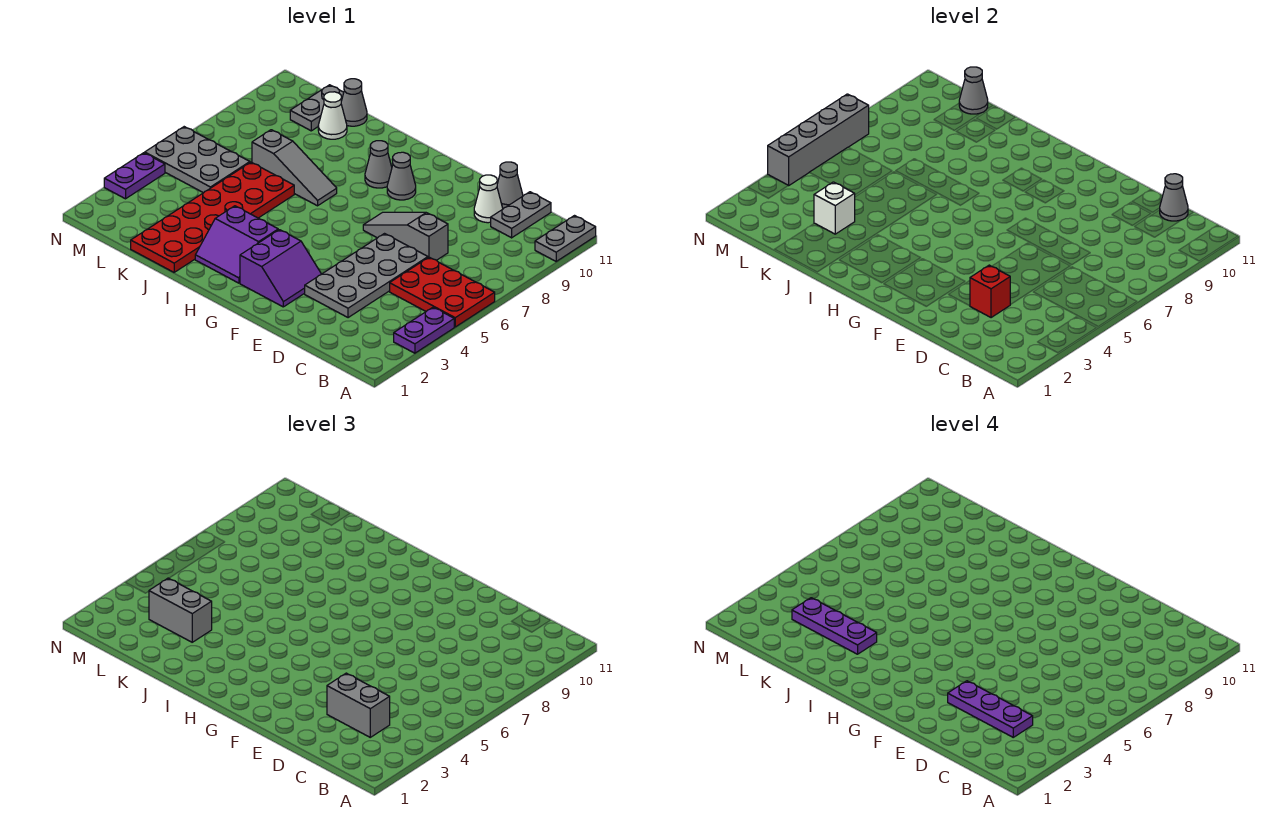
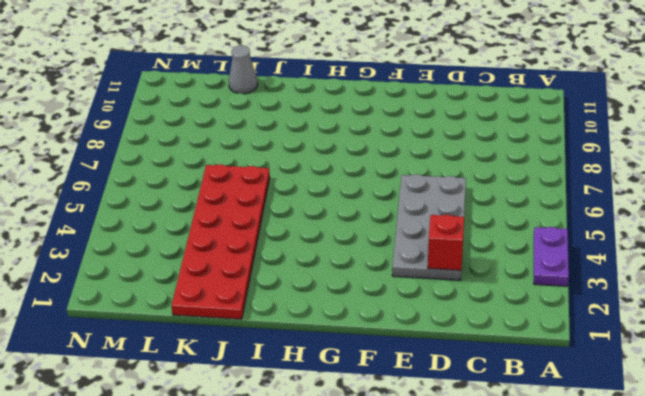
none -> red plate A5:C6 level 1
none -> grey plate A10:A11 level 1
none -> grey plate C10:C11 level 1

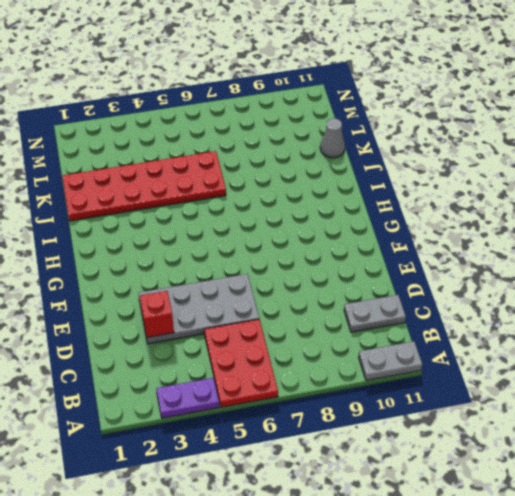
none -> grey slope D7:F7 level 1 top D
none -> white cone D10 level 1
none -> grey cone D11 level 1

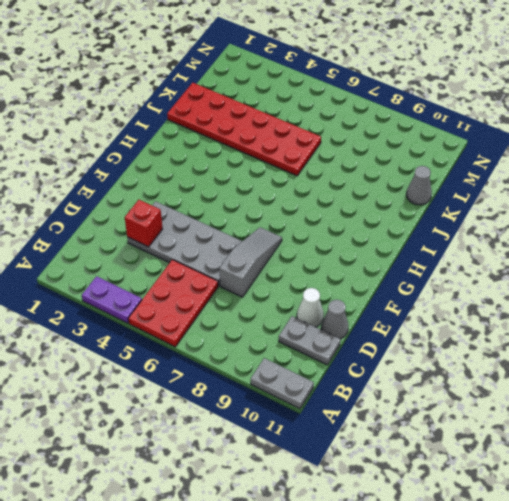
none -> purple slope F2:G3 level 1 top G
none -> grey cone G9 level 1
none -> purple slope H2:I3 level 1 top 3

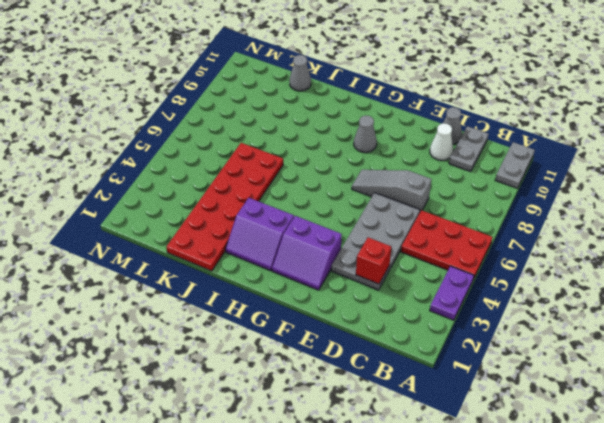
purple slope F2:G3 level 1 top 3 -> purple slope F2:G3 level 1 top G
none -> grey cone H9 level 1
none -> grey slope I7:K7 level 1 top K
none -> white cone K10 level 1

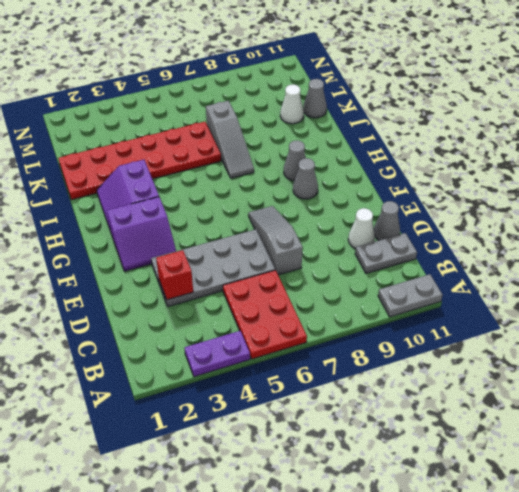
none -> grey plate L5:N6 level 1
none -> grey plate L10:L11 level 1
none -> purple plate N3:N4 level 1

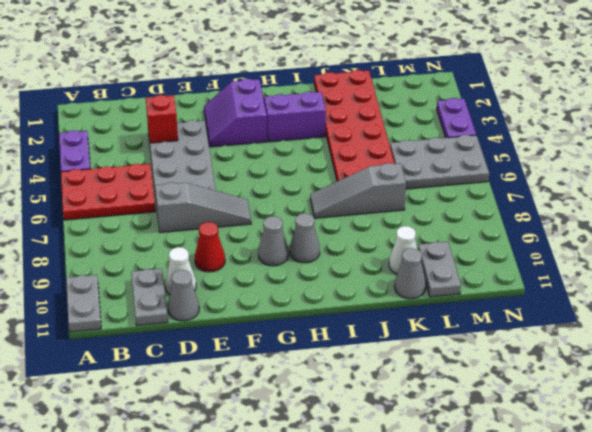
red cone E9 level 1 -> none
none -> grey cone C11 level 2
none -> white brick K3 level 2
none -> grey cone L11 level 2

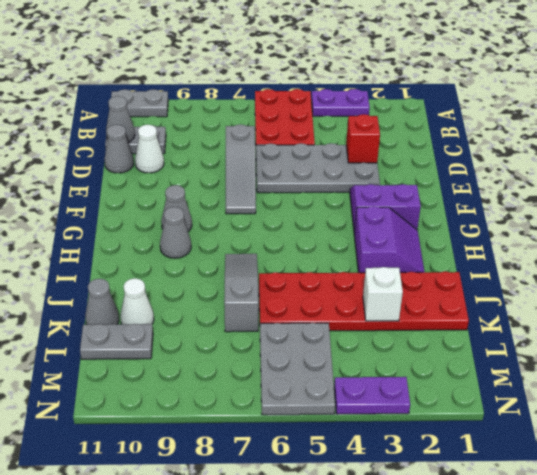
none -> grey cone L11 level 2
none -> grey brick N4:N7 level 2
none -> grey brick C3:D3 level 3

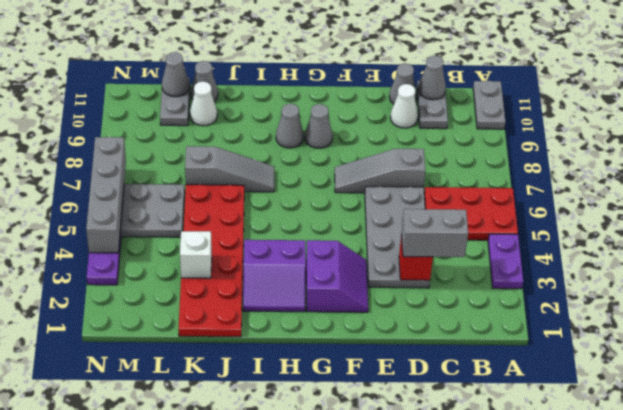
none -> grey brick K3:L3 level 3
none -> purple plate C3:E3 level 4
none -> purple plate J3:L3 level 4

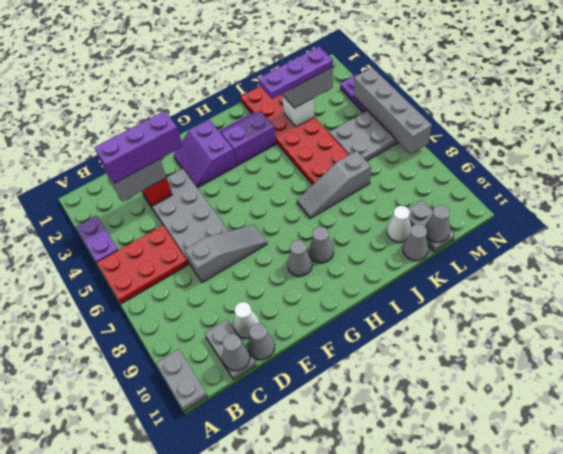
purple brick C3:E3 level 4 -> purple plate C3:E3 level 4

